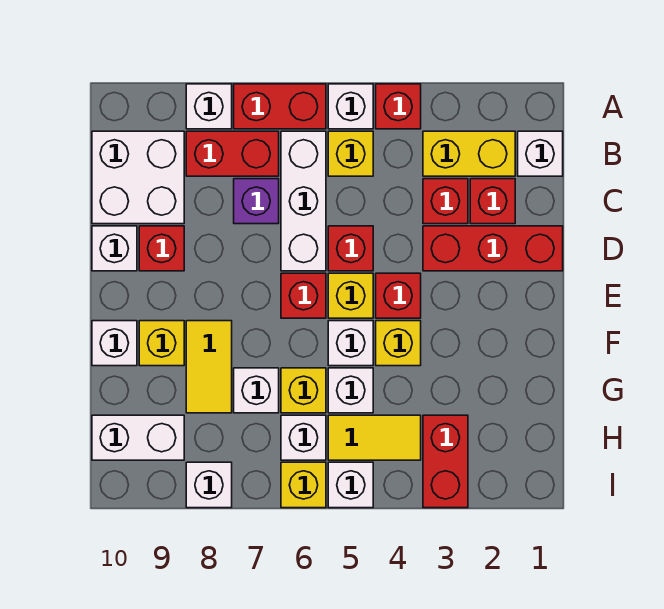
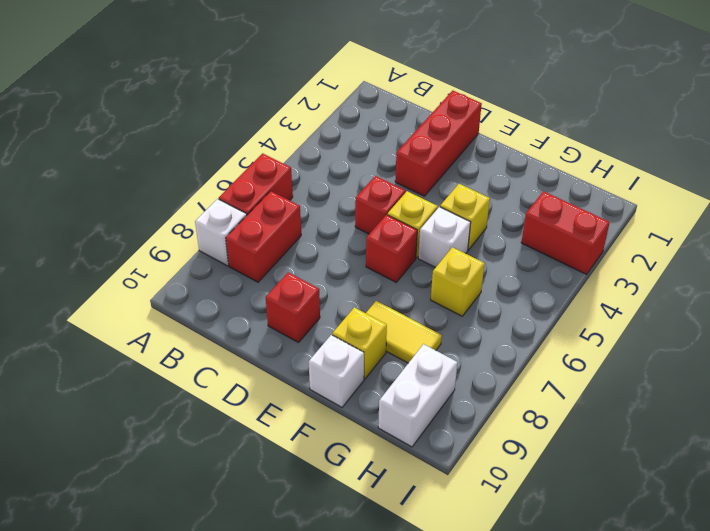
none -> red brick A4 level 1
none -> white brick A5 level 1
none -> white brick B1 level 1
none -> yellow brick B2:B3 level 1

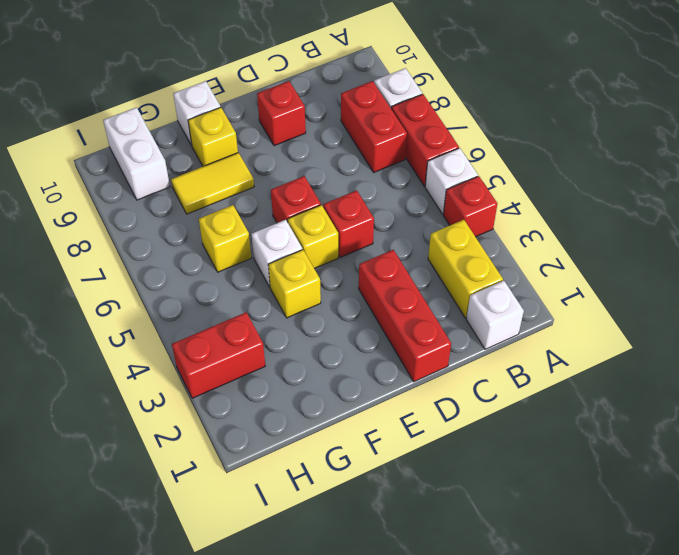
none -> yellow brick B5 level 1
none -> white brick B6:D6 level 1
none -> white brick B9:C10 level 1
none -> red brick C2 level 1

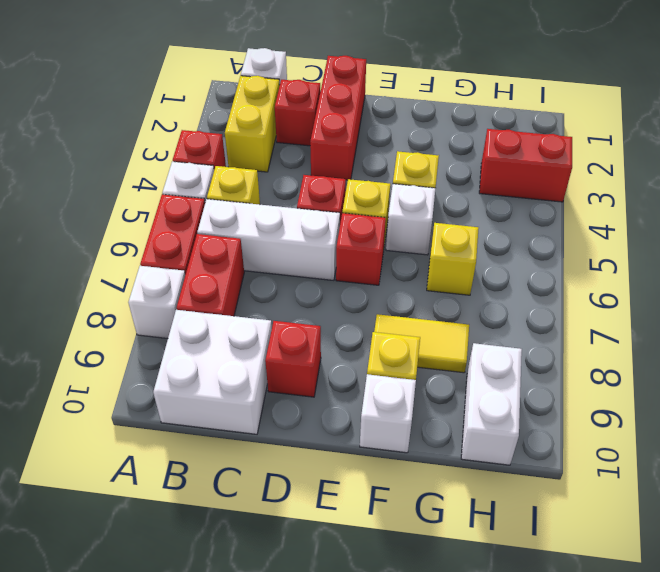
none -> red brick C3 level 1
none -> purple brick C7 level 1
none -> white brick D10 level 1
none -> red brick E4 level 1

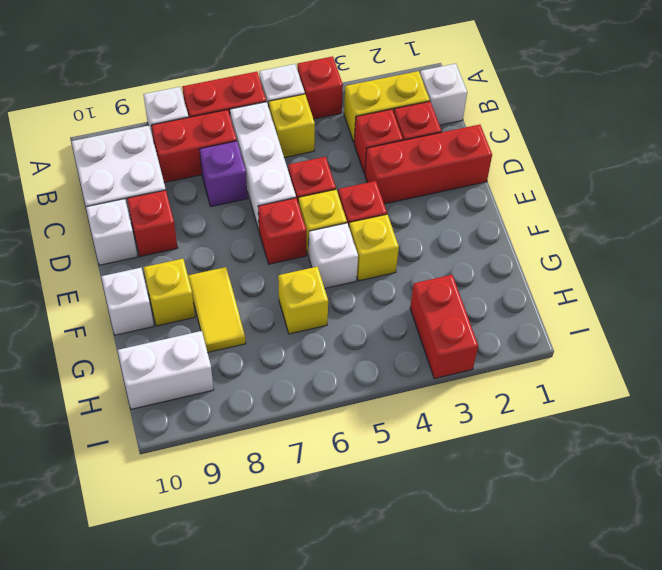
none -> white brick G5 level 1
none -> white brick G7 level 1
none -> yellow tile H4:H5 level 1
none -> white brick H6 level 1

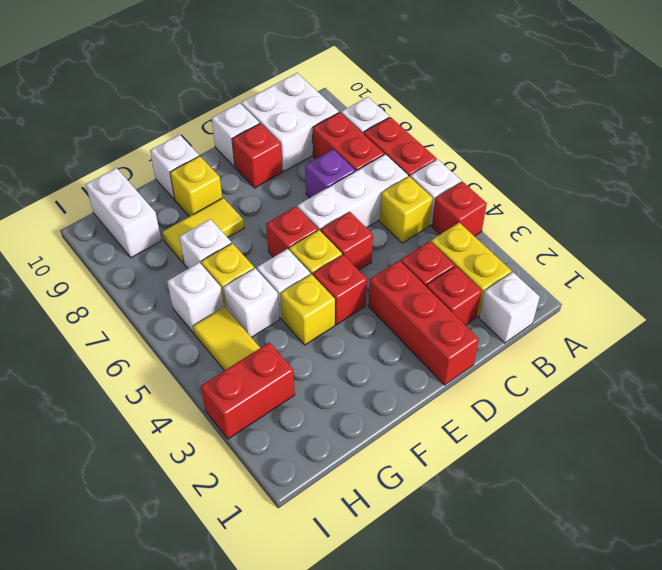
none -> white brick I5 level 1
none -> yellow brick I6 level 1
none -> white brick I8 level 1

